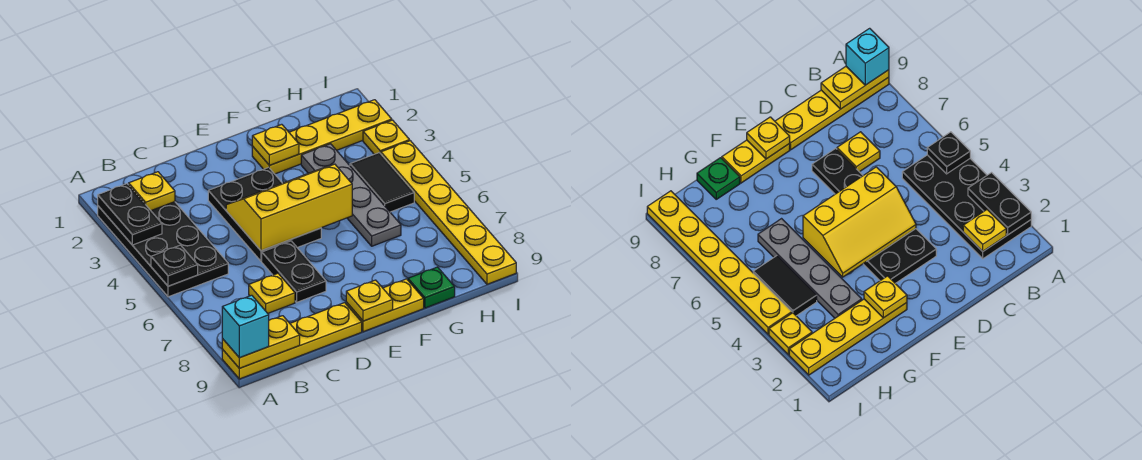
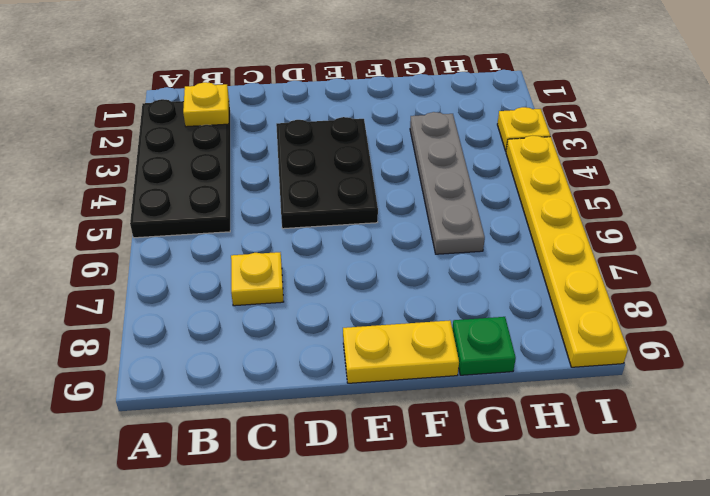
none -> yellow plate A9:D9 level 1
none -> black plate D6:D7 level 1
none -> yellow plate F2:I2 level 1

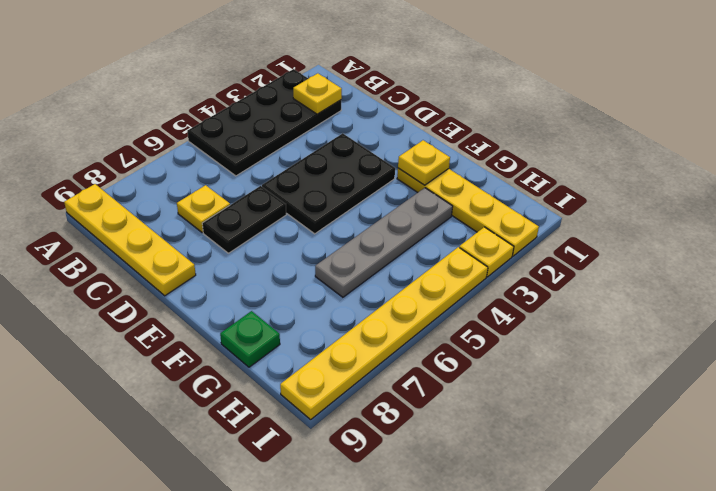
none -> yellow plate E9:F9 level 1
none -> black tile H4:H5 level 1
none -> black plate A2:A3 level 2

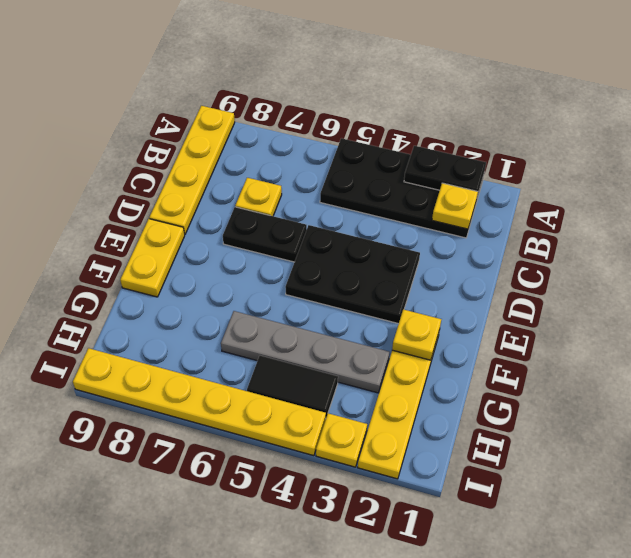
none -> green plate G9 level 1
none -> black plate A5 level 2
none -> yellow plate A9:B9 level 2

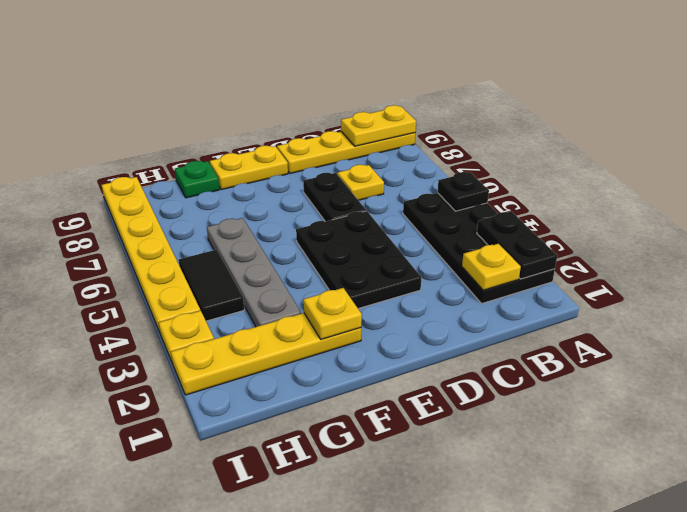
none -> yellow slope D4:F5 level 2 top 5
none -> yellow plate E9 level 2
none -> cyan brick A9 level 3

